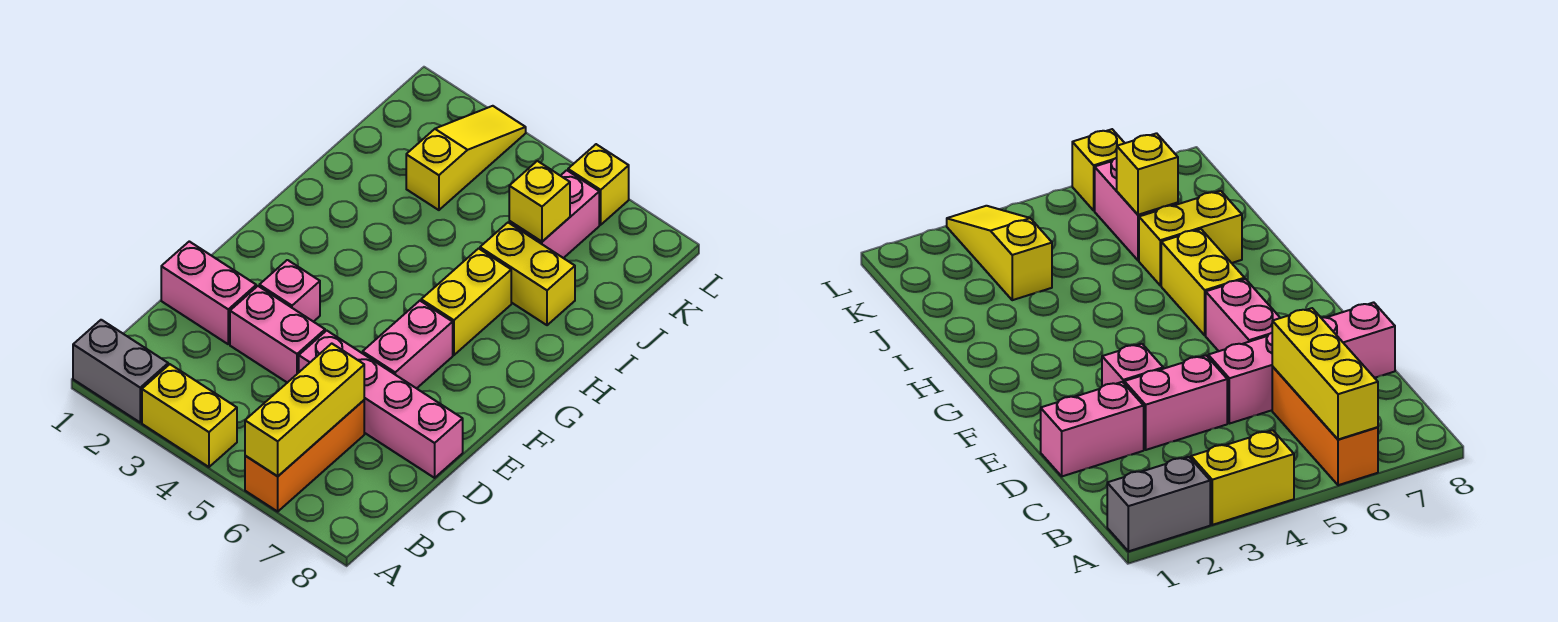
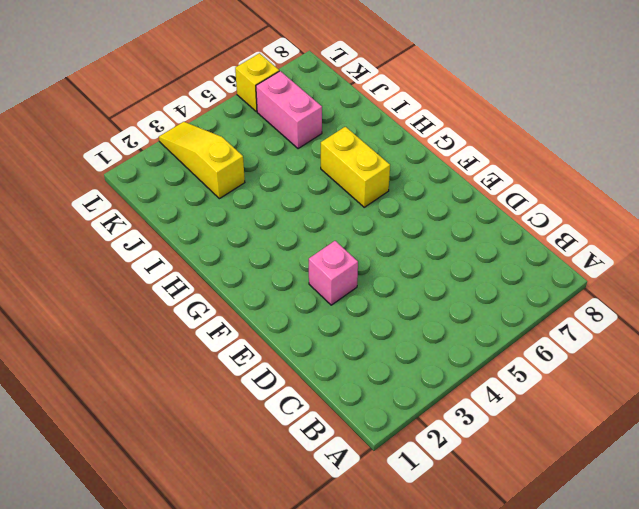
none -> grey brick A1:A2 level 1
none -> yellow brick A3:A4 level 1
none -> orange brick A6:C6 level 1

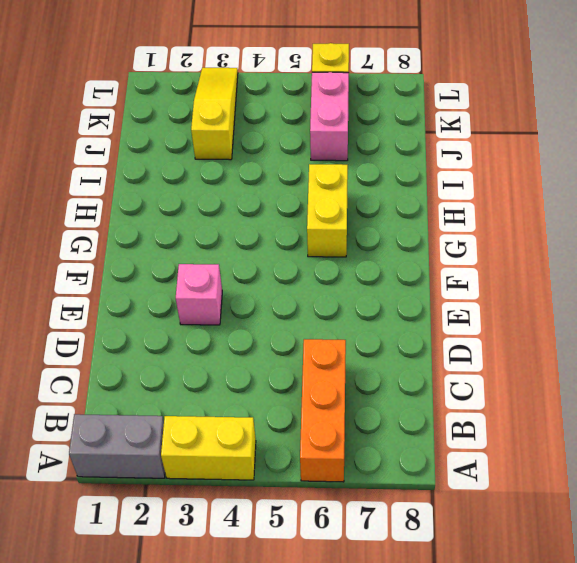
none -> pink brick D1:D2 level 1
none -> pink brick D3:D4 level 1
none -> pink brick D5:D8 level 1

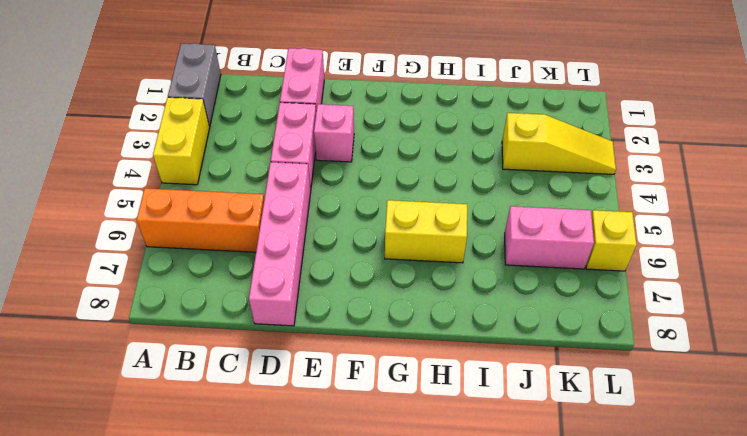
none -> pink brick E6:F6 level 1
none -> yellow brick I6:I7 level 1
none -> yellow brick A6:C6 level 2

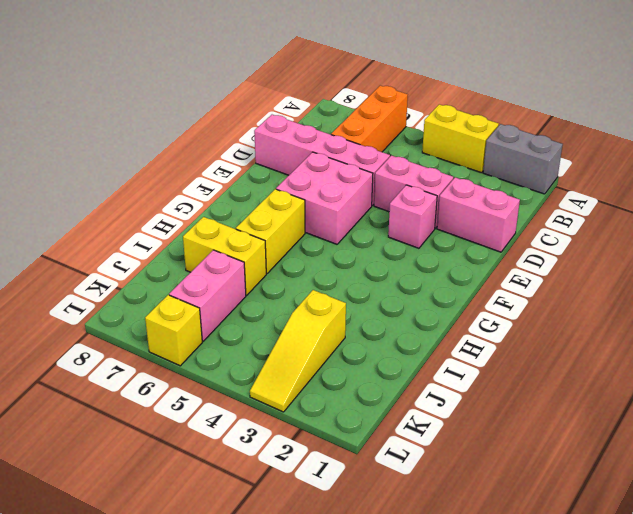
pink brick E5:F6 level 1 -> pink brick E6:F6 level 1
none -> yellow brick A6:C6 level 2
none -> yellow brick J6 level 2

